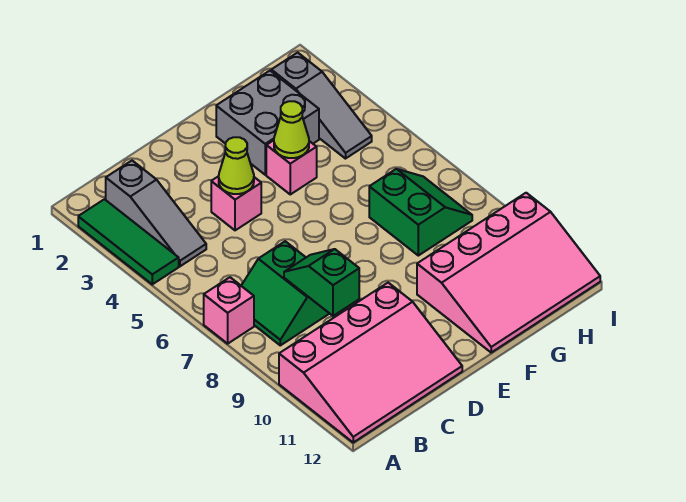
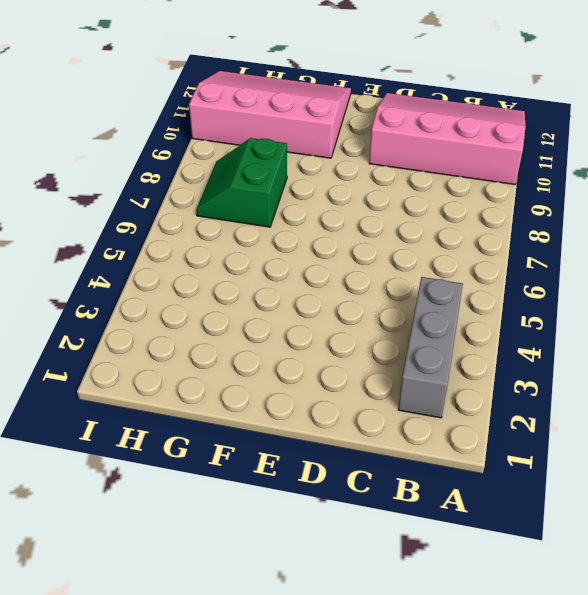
grey brick B2:B4 level 1 -> grey slope B2:B4 level 1 top 2
none -> green tile A2:A4 level 1
none -> pink brick A7 level 1
none -> green slope B7:C8 level 1 top C

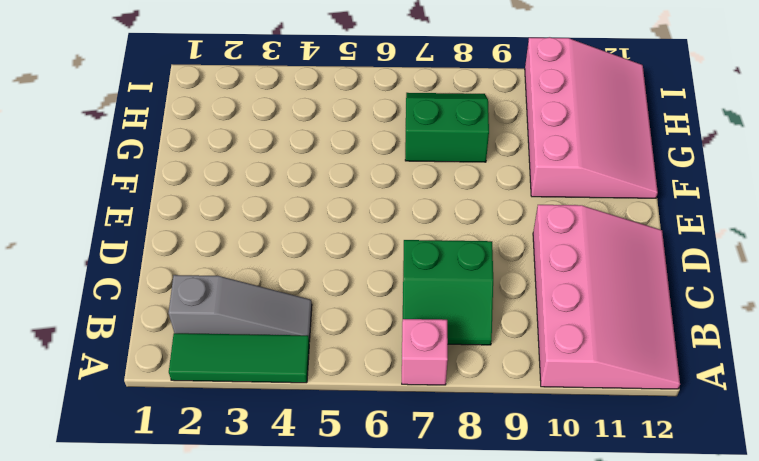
none -> pink brick D4 level 1
none -> grey brick F2:G3 level 1
none -> pink brick F4 level 1

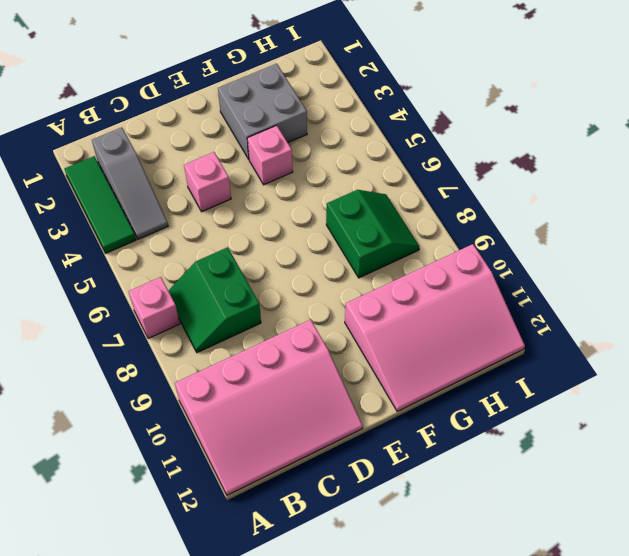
none -> grey slope H2:H4 level 1 top 2
none -> green slope C8:C9 level 2 top 9
none -> lime cone D4 level 2

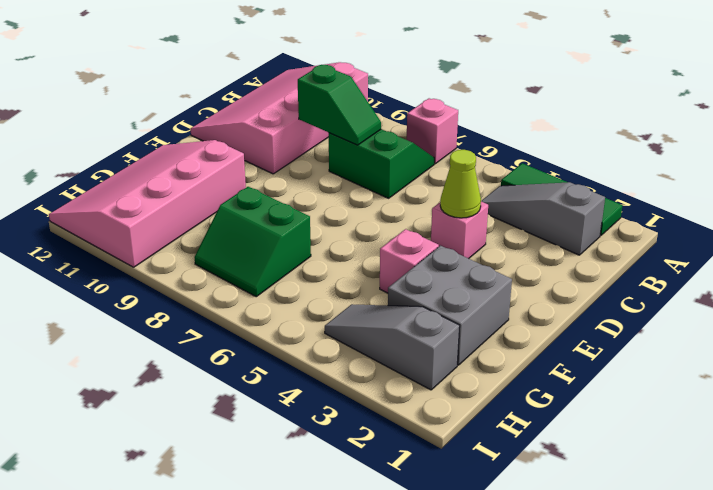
none -> lime cone F4 level 2

